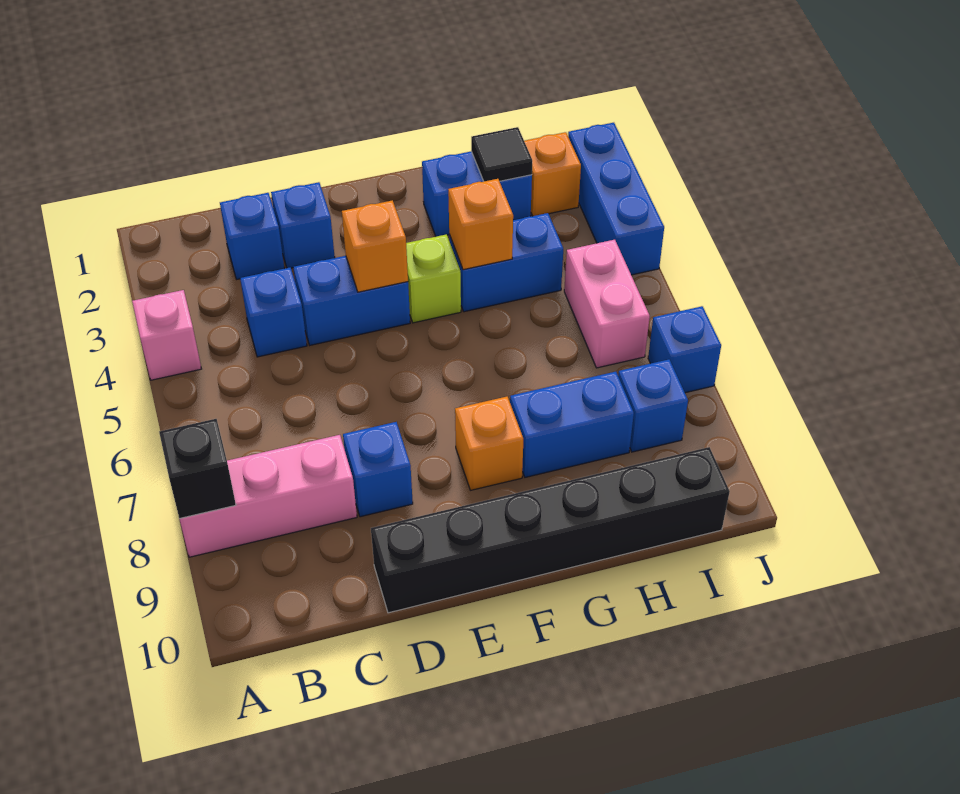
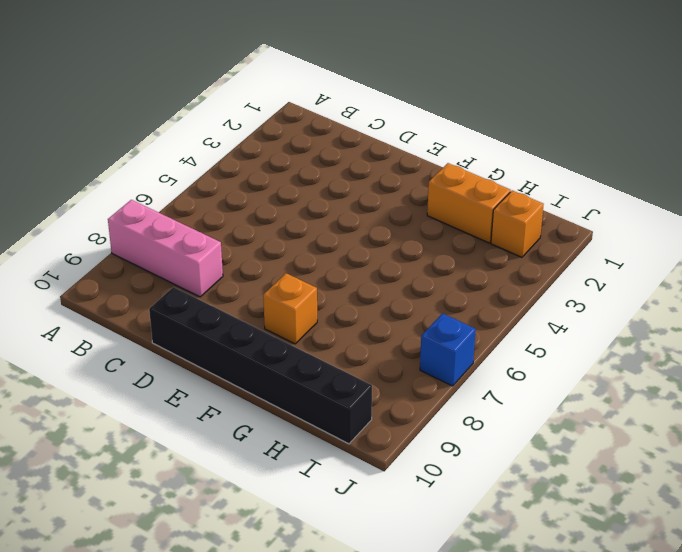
orange brick G2:H2 level 1 -> blue brick G2:H2 level 1
none -> pink brick A4 level 1
none -> blue brick C2 level 1
none -> blue brick C4 level 1

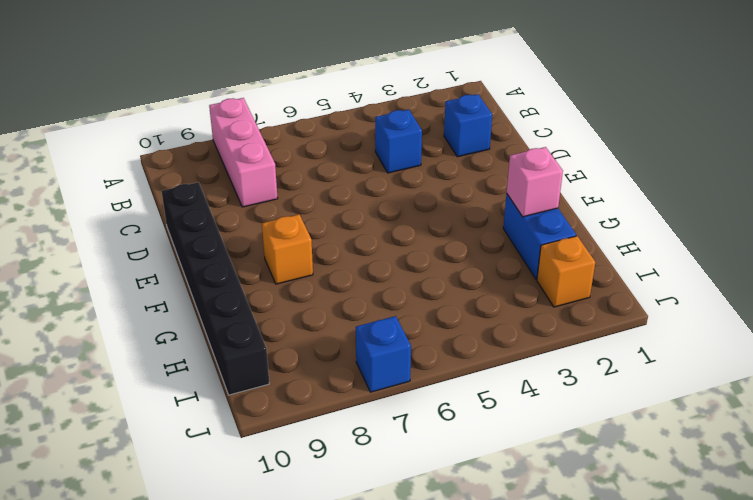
pink brick G2 level 2 -> pink brick A4 level 1
none -> blue brick D2 level 1
none -> blue brick D4:E4 level 1
none -> blue brick D8 level 1

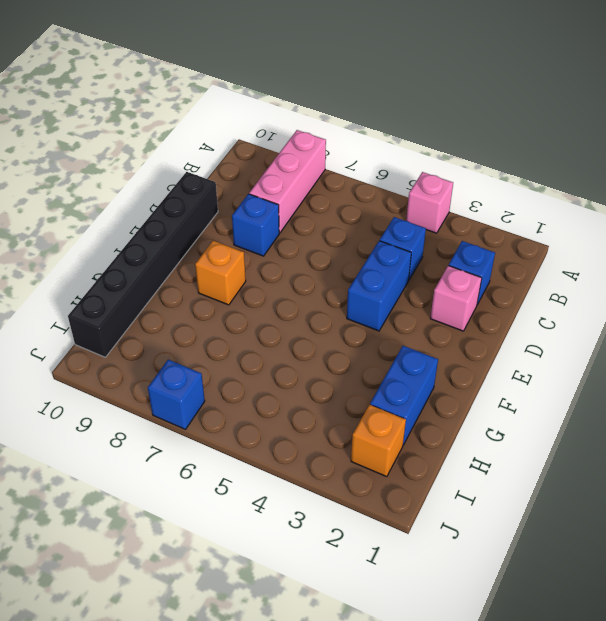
pink brick D2 level 1 -> blue brick D2 level 1
none -> lime brick F4 level 1
none -> blue brick G4:H4 level 1
none -> blue brick G8:H8 level 1

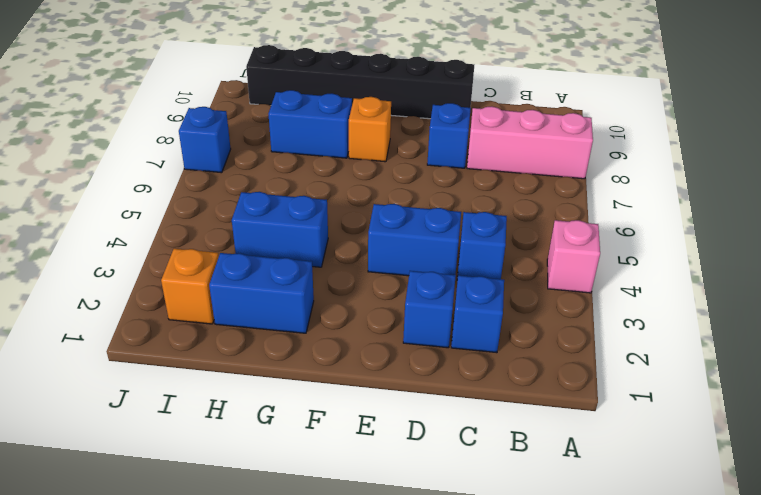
none -> lime brick F4 level 1
none -> pink brick I5:I6 level 1
none -> blue brick I8 level 1

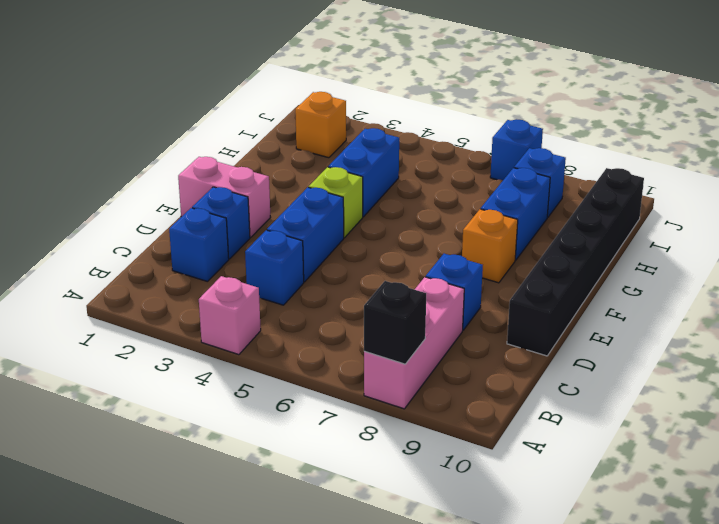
pink brick E1:E2 level 1 -> pink brick I5:I6 level 1
none -> blue brick G2:H2 level 1
none -> blue brick J2:J4 level 1
none -> orange brick E4 level 2

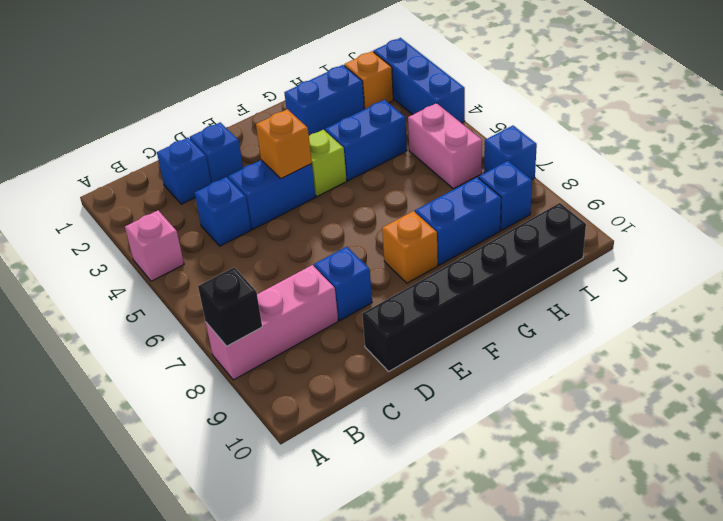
none -> orange brick G4 level 2
none -> black tile H2 level 2

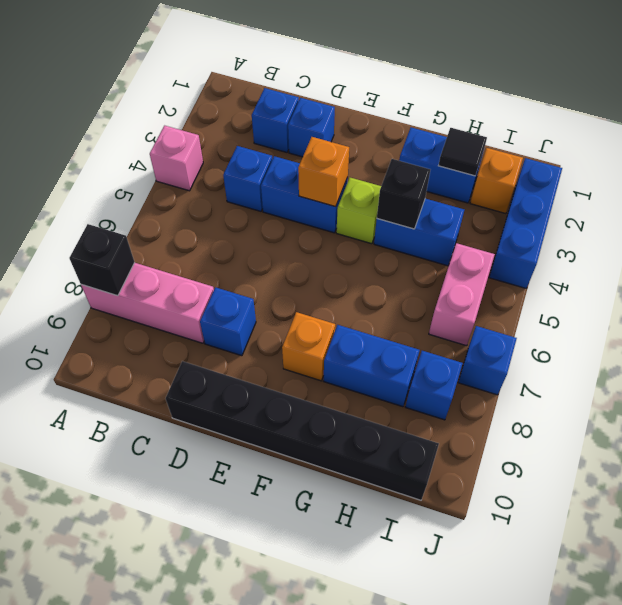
black brick G4 level 2 -> orange brick G4 level 2

